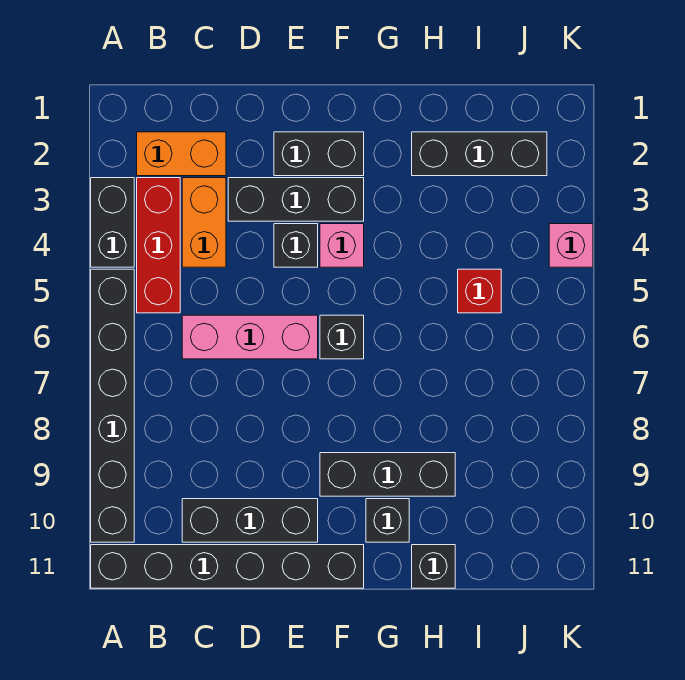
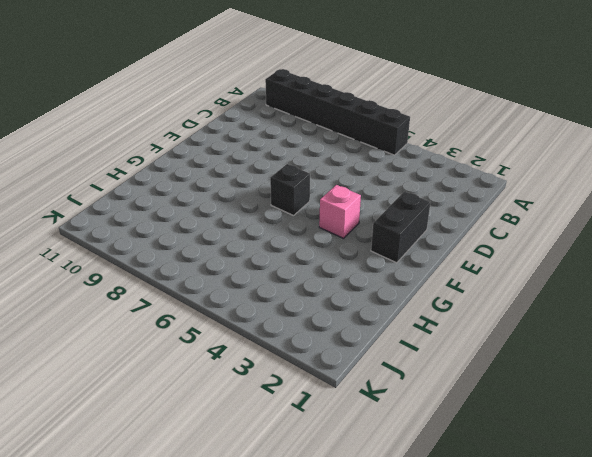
none -> black brick A3:A4 level 1
none -> black brick A11:F11 level 1
none -> orange brick B2:C2 level 1

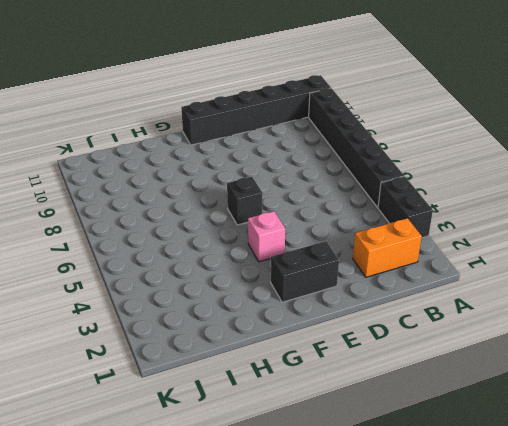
none -> red brick B3:B5 level 1
none -> orange brick C3:C4 level 1
none -> pink brick C6:E6 level 1

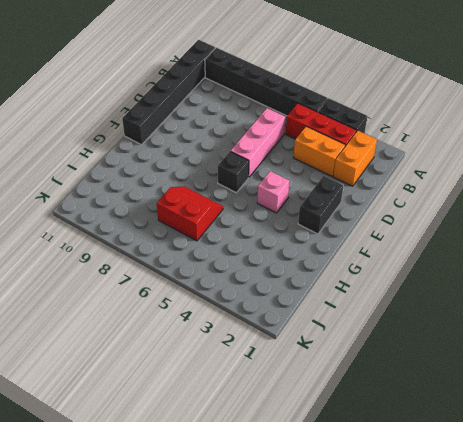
red slope H6:I7 level 1 top I -> none
none -> black brick C10:E10 level 1
none -> black brick D3:F3 level 1
none -> black brick E4 level 1

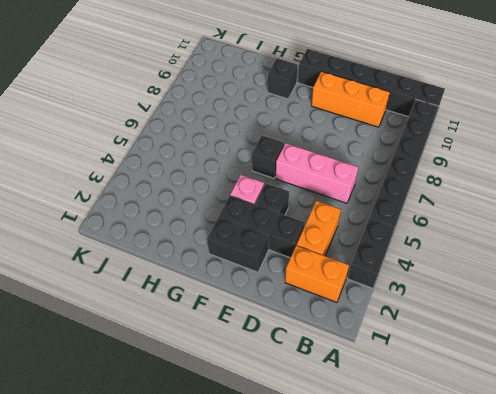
orange brick C10:E10 level 1 -> black brick C10:E10 level 1
none -> red brick B3:B5 level 1
none -> black brick F9:H9 level 1
none -> black brick H2:J2 level 1

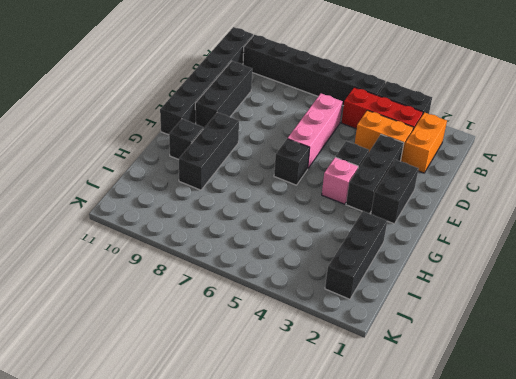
none -> black brick H11 level 1
none -> red brick I5 level 1
none -> pink brick K4 level 1

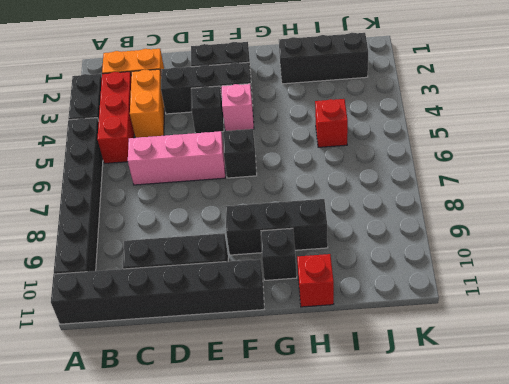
red brick H11 level 1 -> black brick H11 level 1
none -> pink brick K4 level 1

